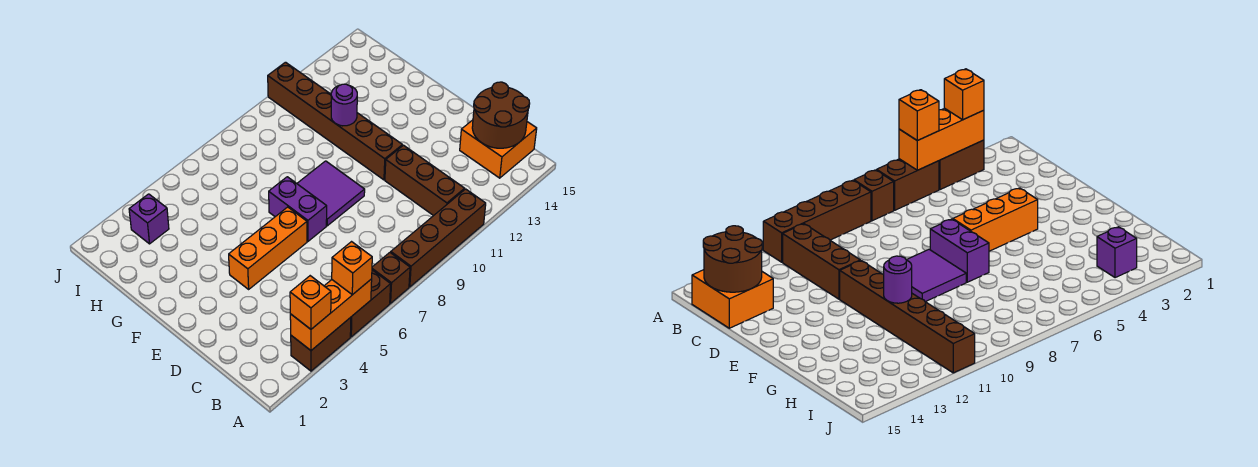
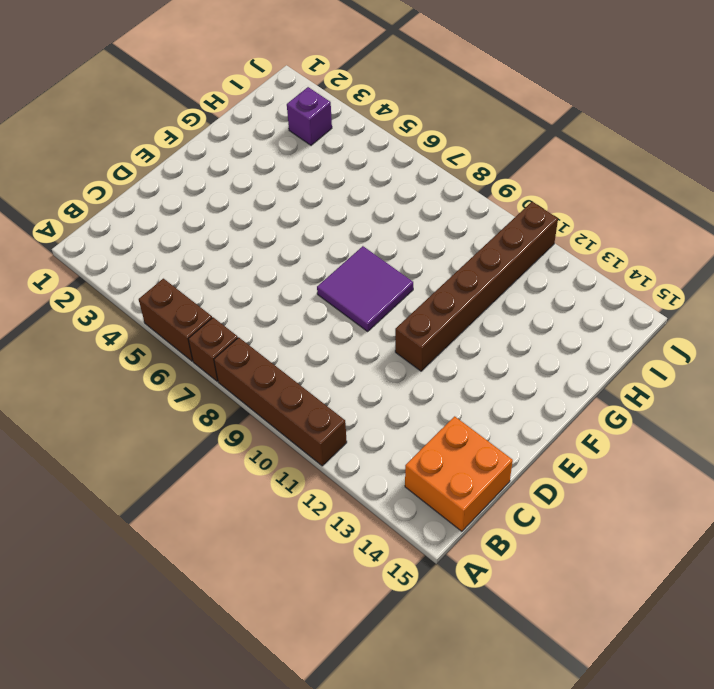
none -> brown brick A3:A4 level 1
none -> brown brick B11:D11 level 1
none -> orange brick E4:E6 level 1

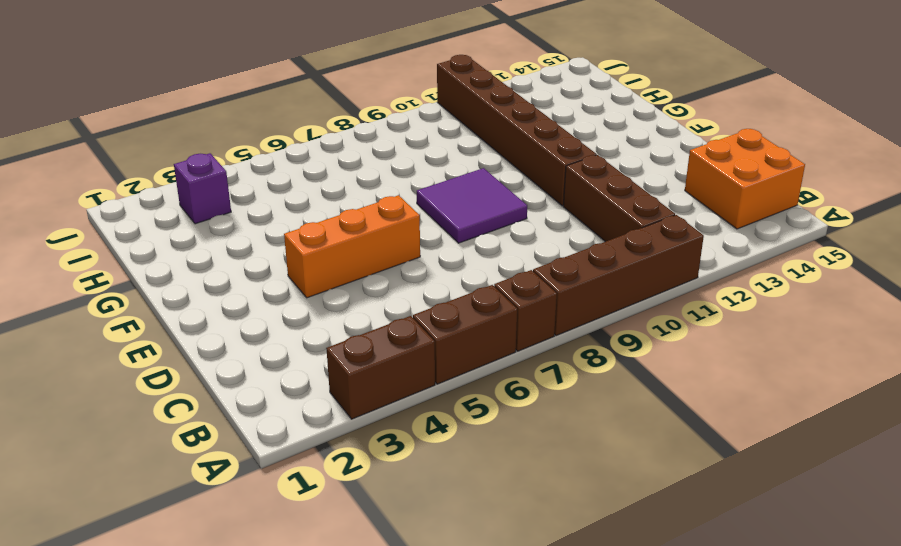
none -> purple brick E7:F7 level 1
none -> orange brick A3:A5 level 2
none -> brown round brick B14:C15 level 2

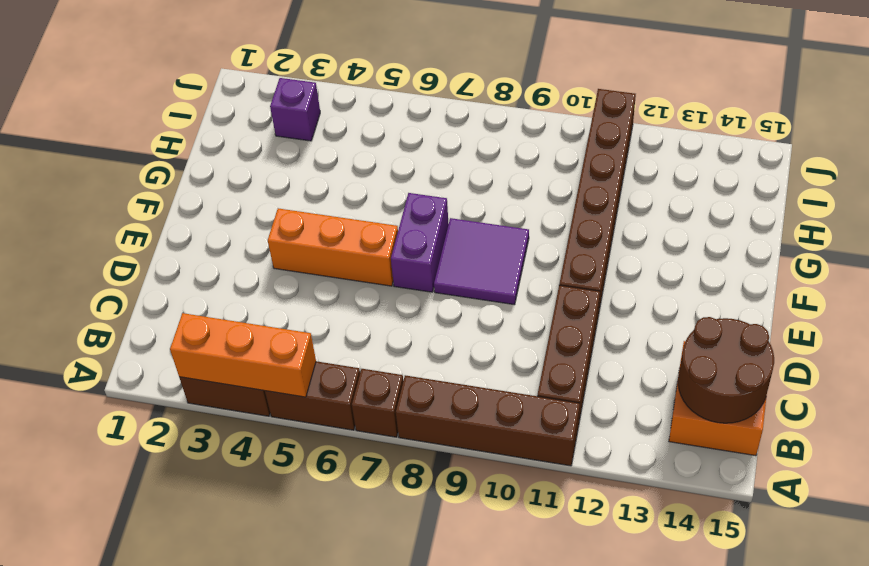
none -> purple round brick G11 level 2
none -> orange brick A3 level 3
none -> orange brick A5 level 3

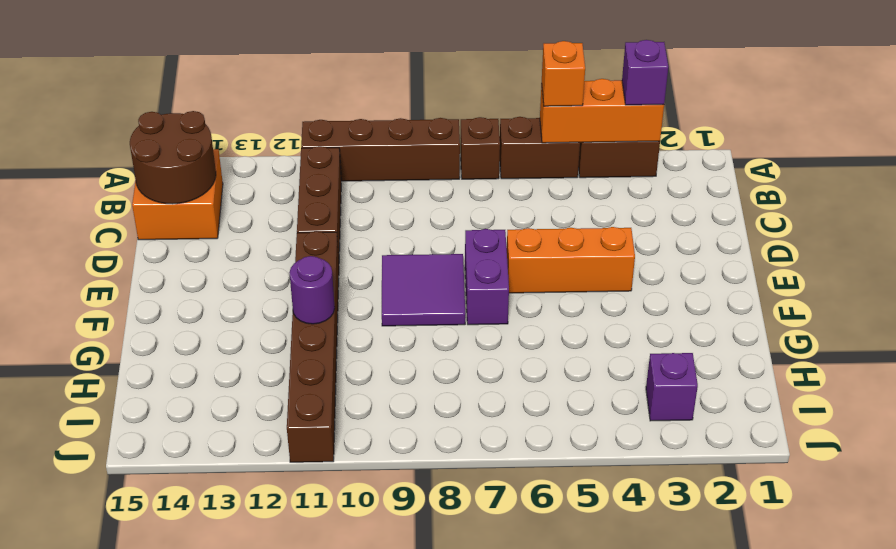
purple brick A3 level 3 -> orange brick A3 level 3

